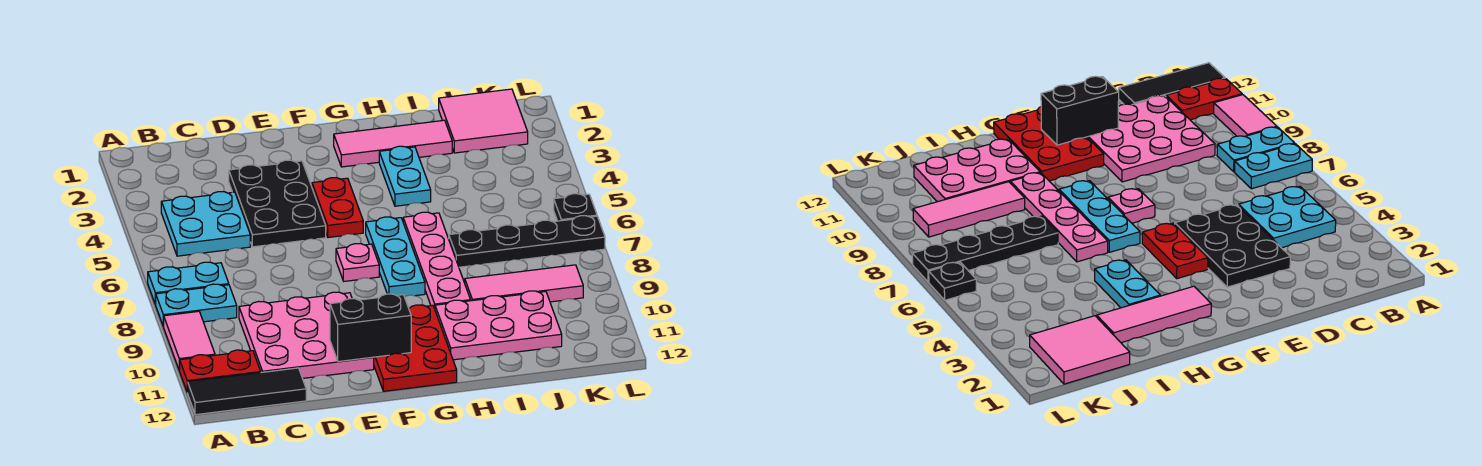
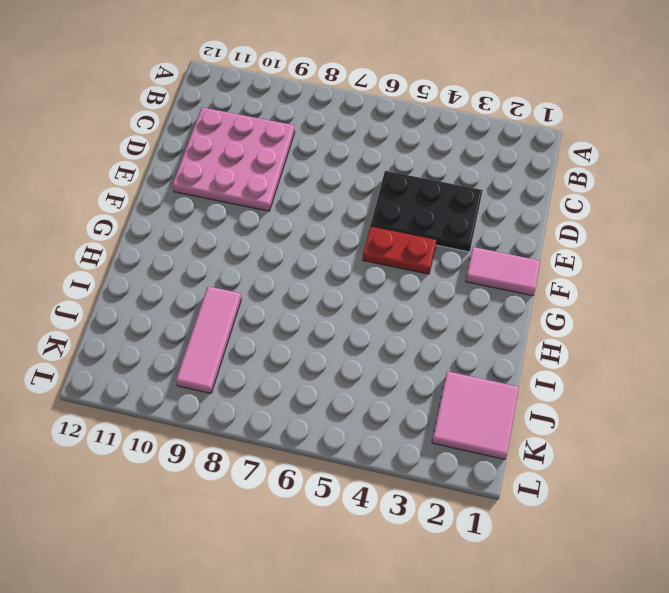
pink tile F1:F2 level 1 -> pink tile A9:A10 level 1
none -> cyan plate A7:B7 level 1
none -> cyan plate A8:B8 level 1
none -> red plate A11:B11 level 1

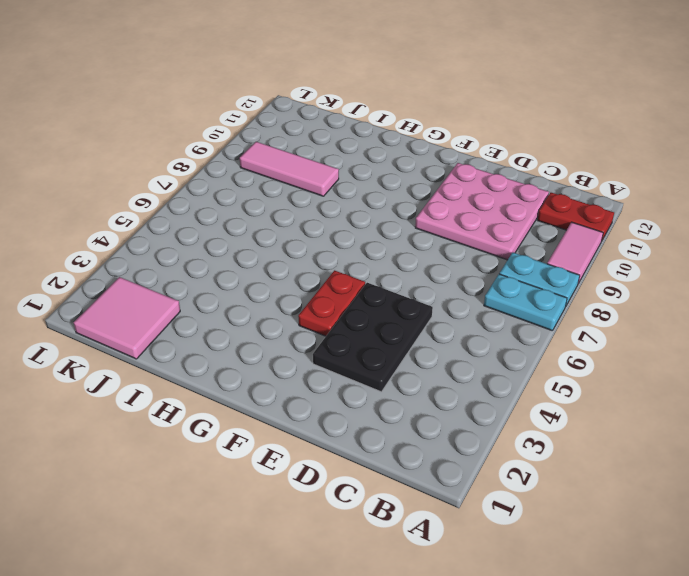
none -> black tile A12:C12 level 1
none -> cyan plate B4:C5 level 1
none -> pink plate F7 level 1

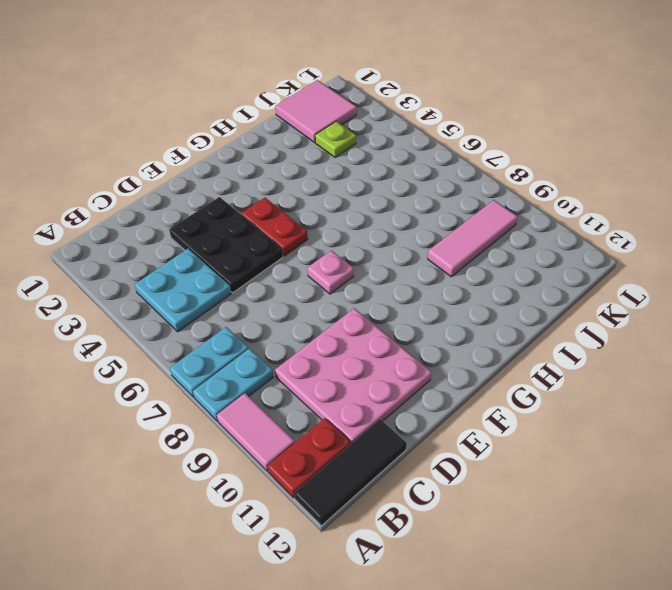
lime plate J3 level 1 -> none
none -> red plate F10:G12 level 1
none -> pink tile G2:I2 level 1
none -> cyan plate G6:G8 level 1

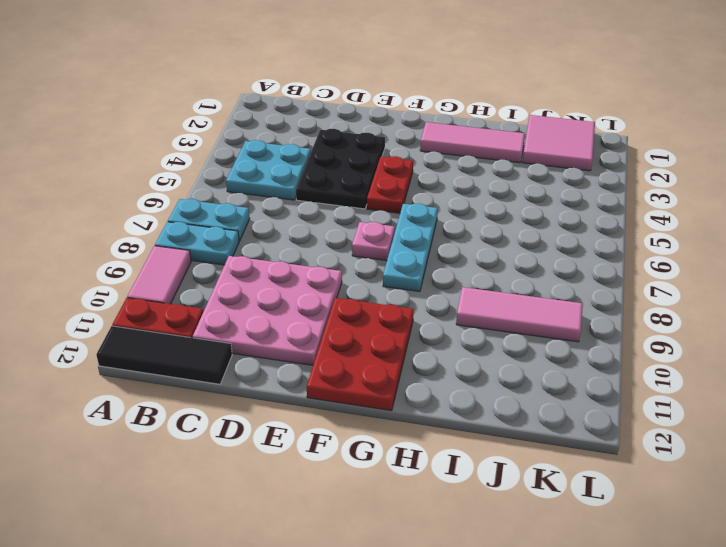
none -> cyan plate H3:H4 level 1
none -> pink plate H6:H9 level 1
none -> pink plate H10:J11 level 1

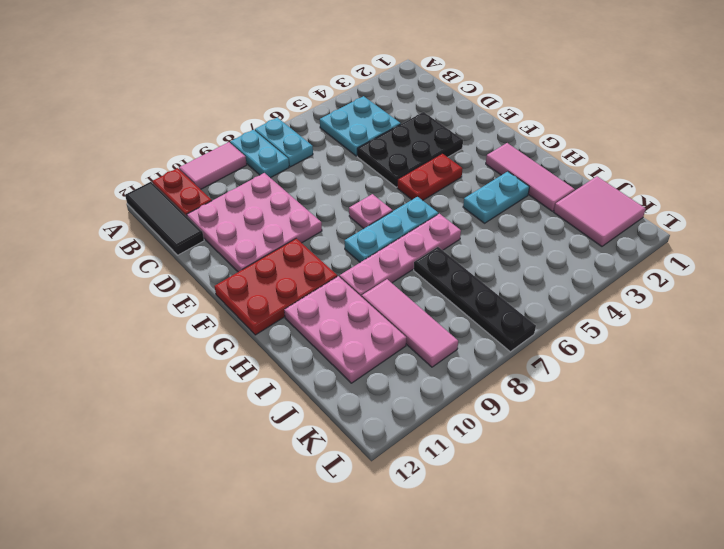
none -> black plate L6 level 1
none -> black brick E11:F11 level 2

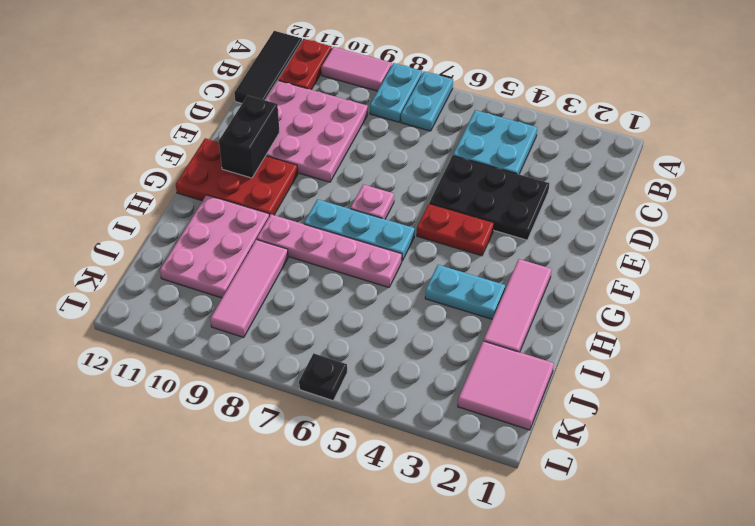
none -> black plate I7:L7 level 1

